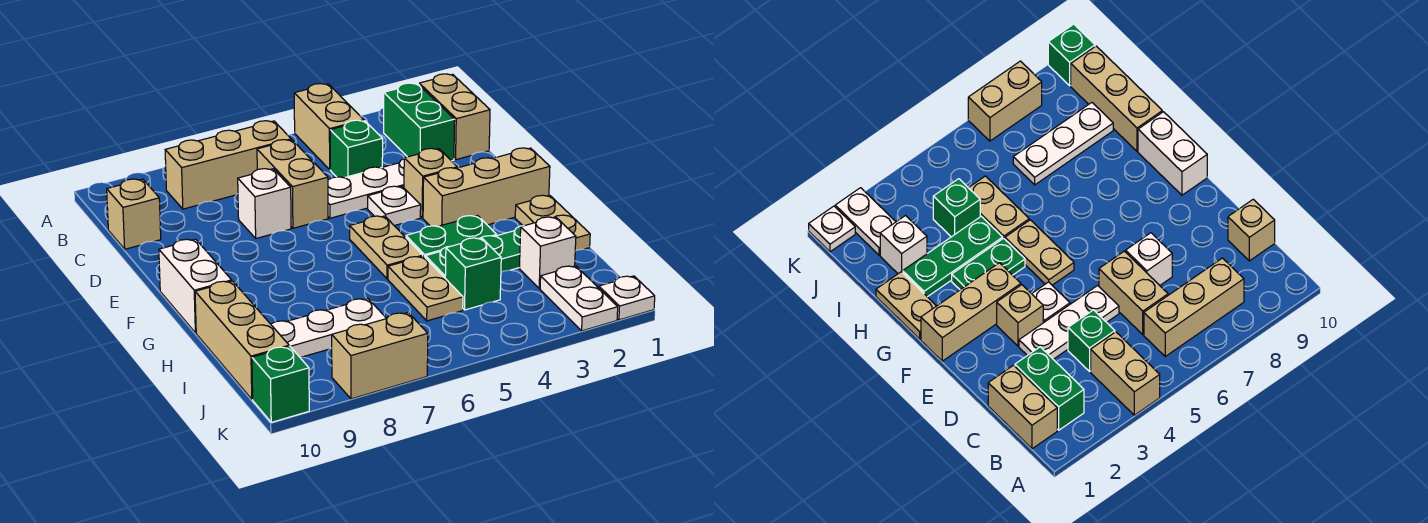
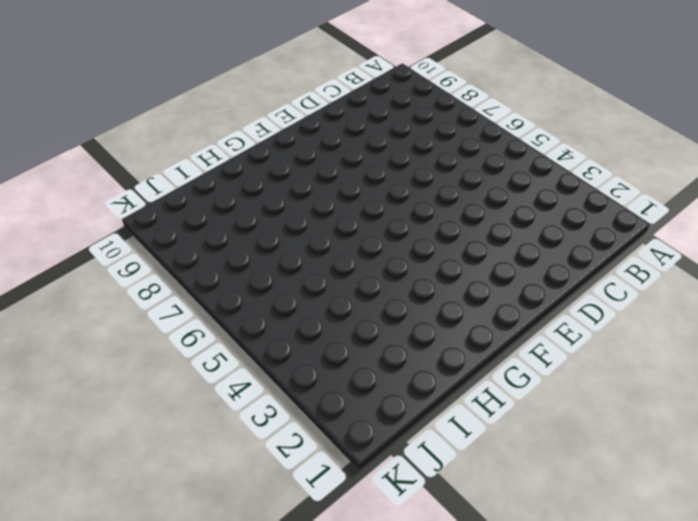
none -> tan brick A4:B4 level 1
none -> tan brick B1:C1 level 1
none -> green brick B2:C2 level 1

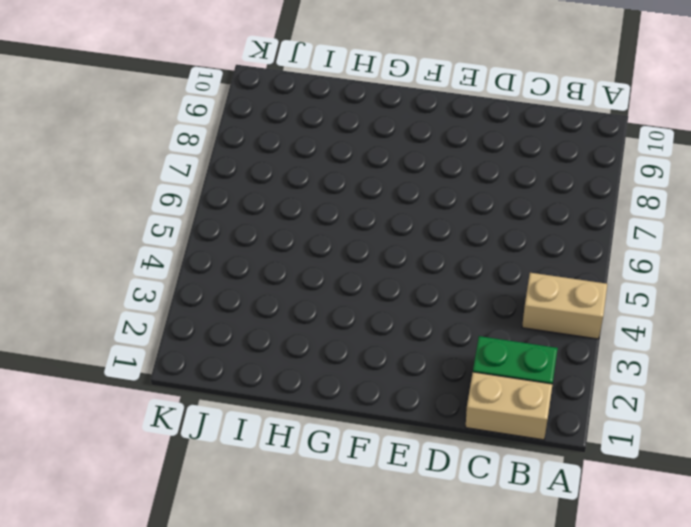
none -> tan brick B6:B8 level 1
none -> green brick C4 level 1
none -> tan brick C6:D6 level 1

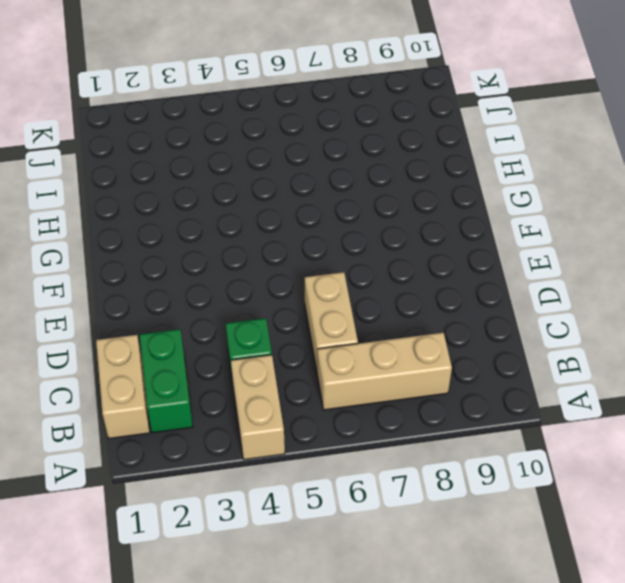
none -> tan brick C10 level 1
none -> white plate D3:D5 level 1
none -> white brick D7 level 1

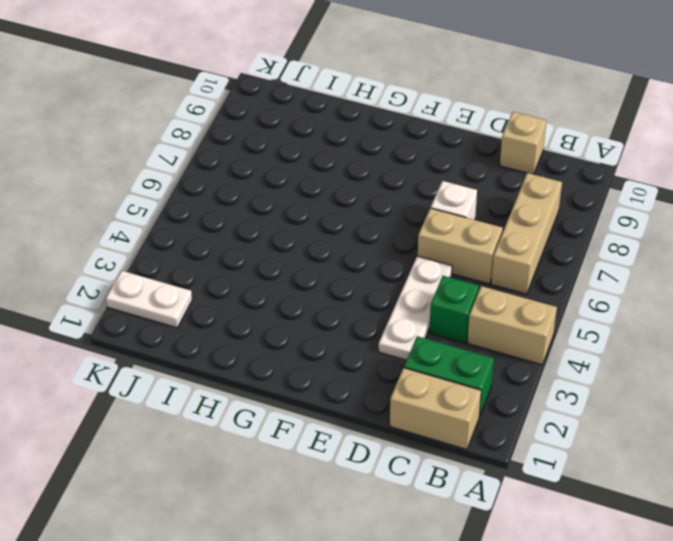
none -> tan brick E3 level 1
none -> white plate E4 level 1
none -> tan brick F1:F3 level 1

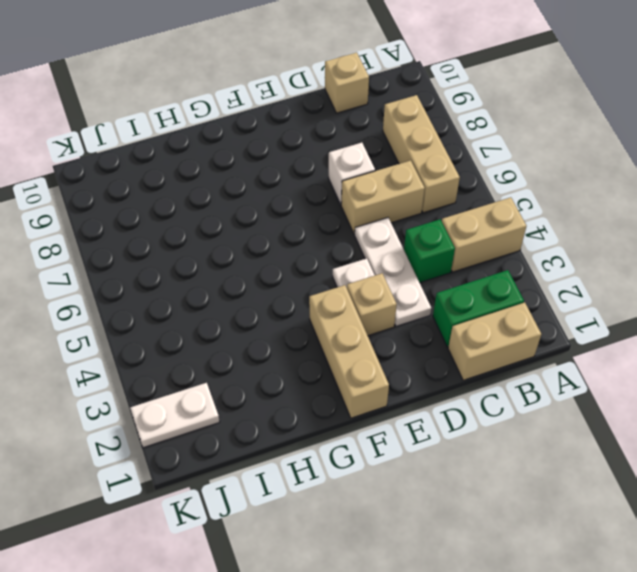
none -> tan plate F5:G5 level 1
none -> white brick F10:G10 level 1
none -> tan plate G1:H1 level 1

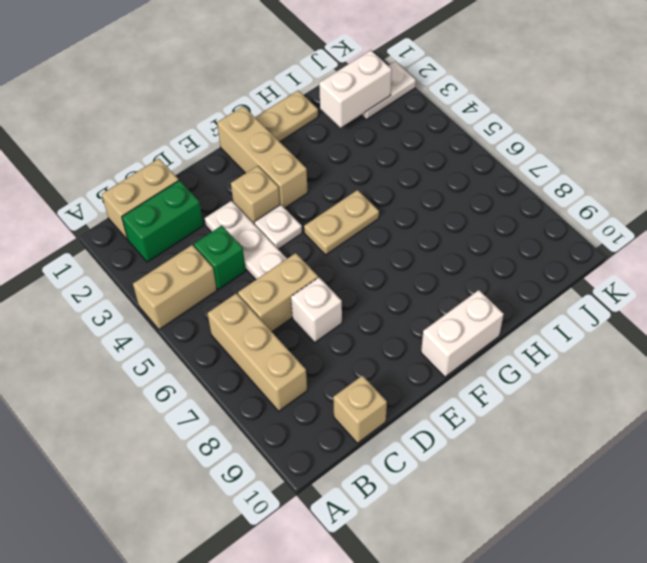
white brick I2:J2 level 2 -> none
none -> green plate G3:G4 level 1
none -> green plate H2:H4 level 1
none -> tan plate H5:I5 level 1

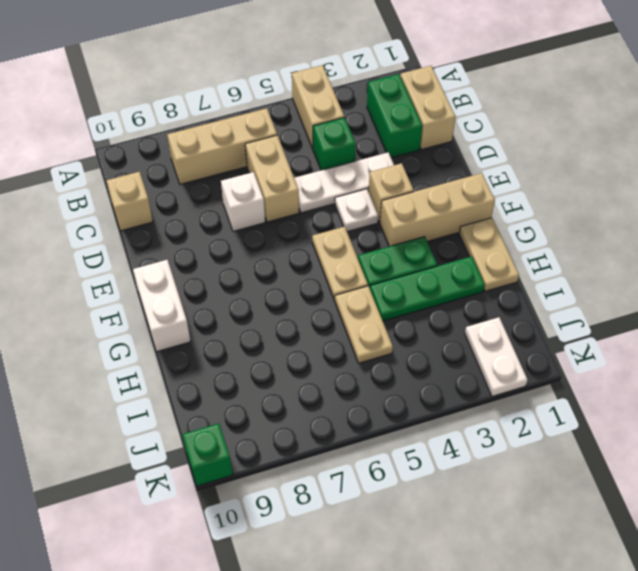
none -> tan brick H10:J10 level 1
none -> white brick I2 level 1
none -> green brick I4 level 1

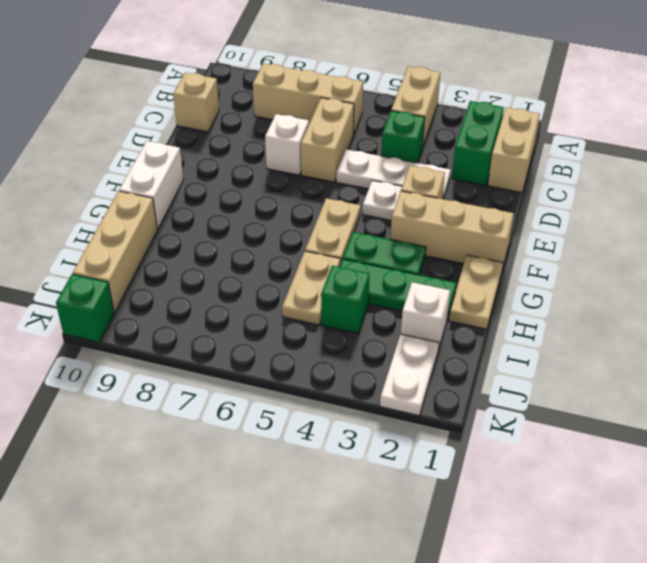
none -> white plate I7:I9 level 1
none -> white plate K1 level 1
none -> tan brick K7:K8 level 1

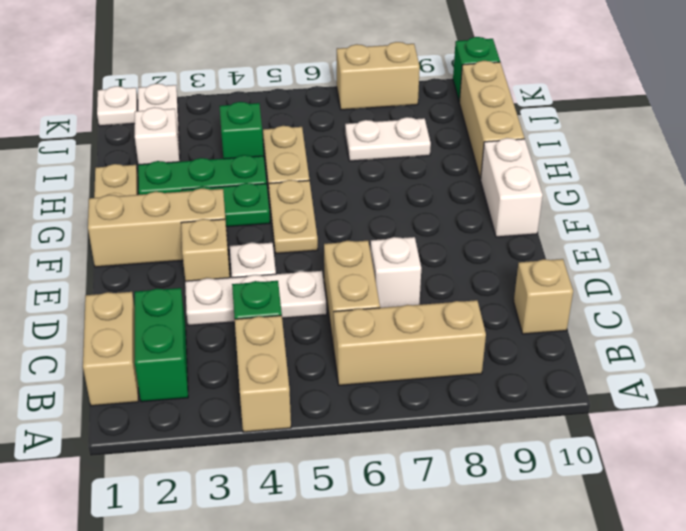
white plate I7:I8 level 1 -> white plate I7:I9 level 1

